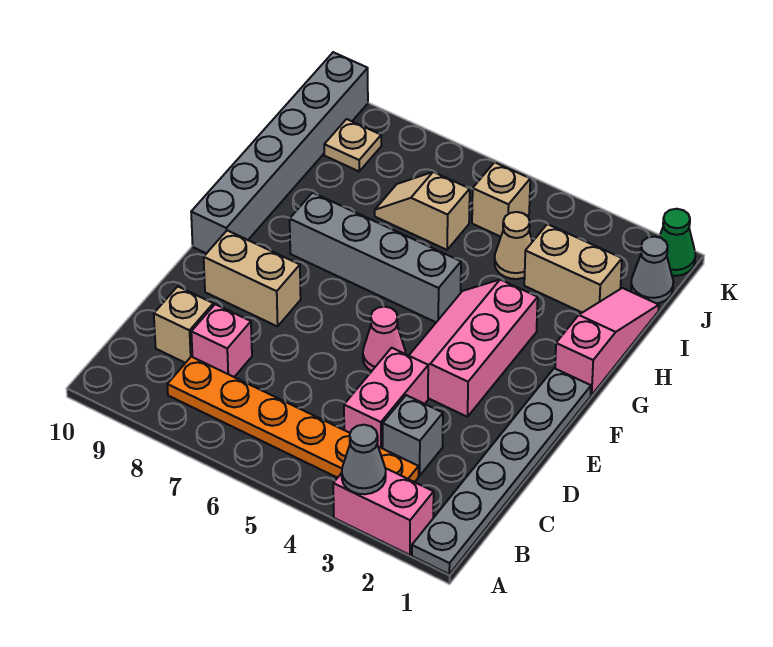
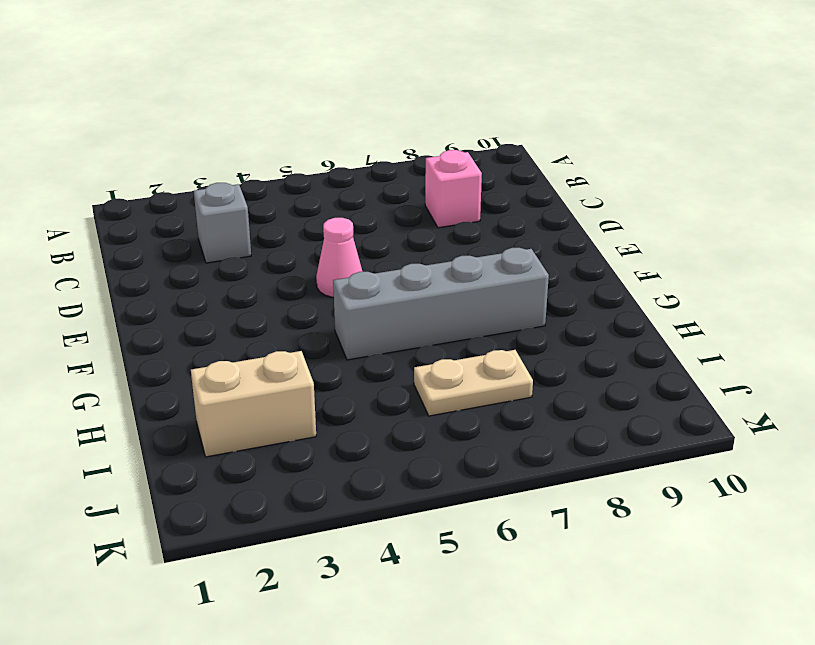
tan plate I6:I7 level 1 -> tan slope I6:I7 level 1 top 6
none -> grey plate A1:F1 level 1
none -> pink brick A2:A3 level 1
none -> orange plate B3:B8 level 1

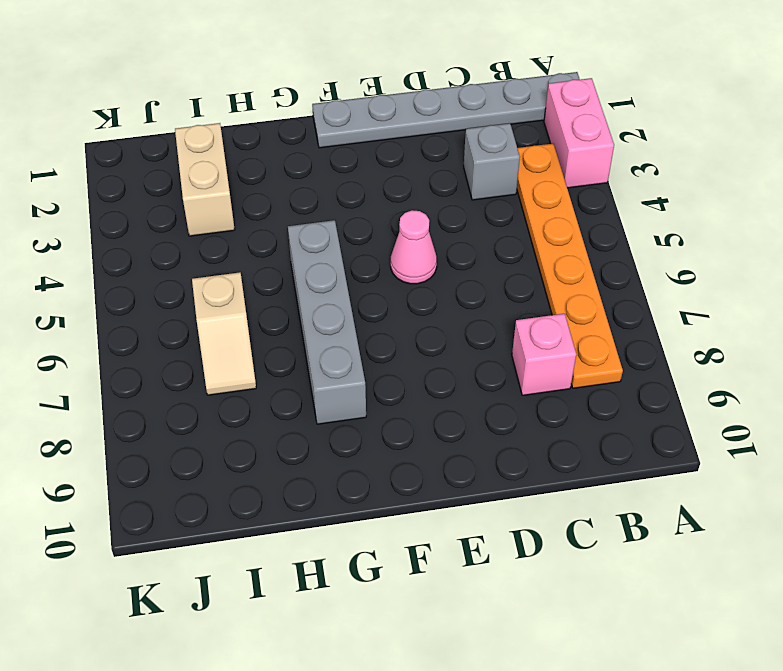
none -> pink brick C4:D4 level 1
none -> tan brick C9 level 1
none -> pink slope E3:G4 level 1 top 3

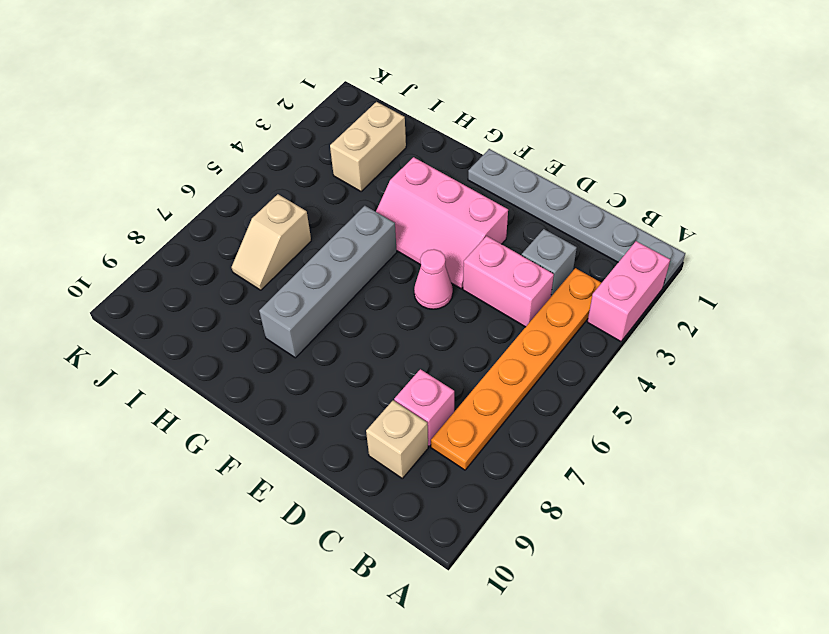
none -> tan brick E8:E9 level 1
none -> grey brick F10:K10 level 1
none -> pink slope G1:I1 level 1 top G

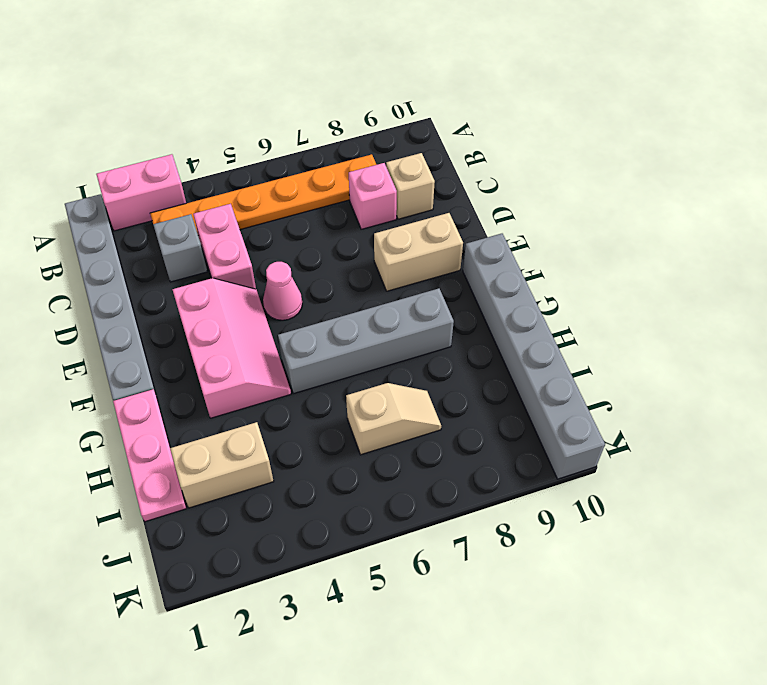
pink plate G1:I1 level 1 -> pink slope G1:I1 level 1 top G
none -> tan cone I4 level 1
none -> grey cone J1 level 1
none -> tan brick J5 level 1

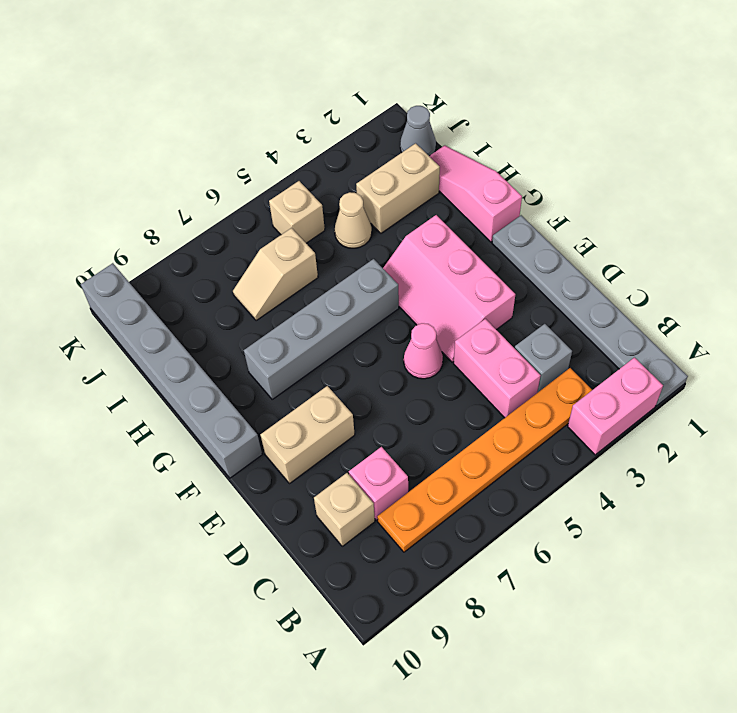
none -> tan plate J9 level 1
none -> green cone K1 level 1
none -> grey cone A3 level 2

